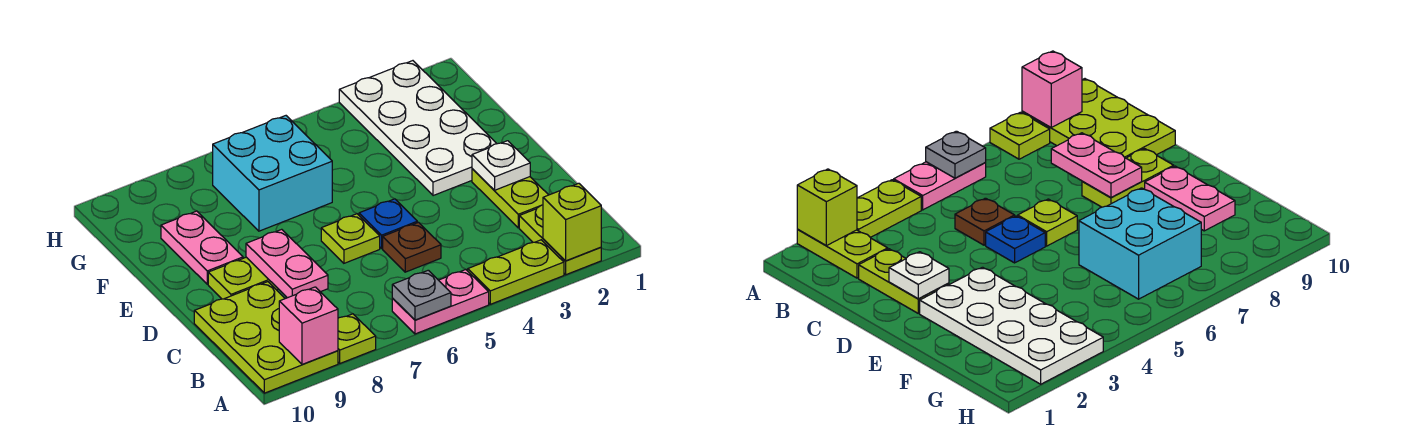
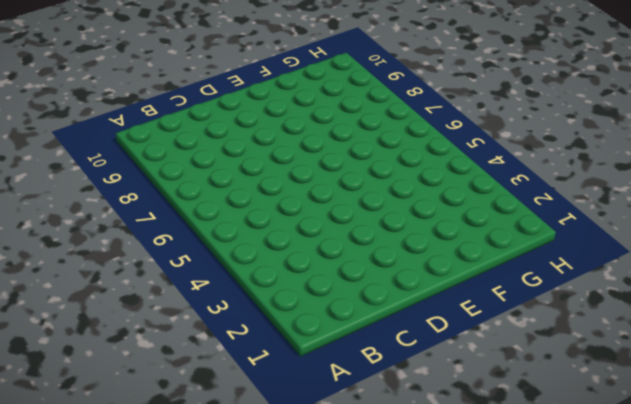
none -> lime plate A2:B2 level 1
none -> lime plate A3:A4 level 1
none -> pink plate A5:A6 level 1

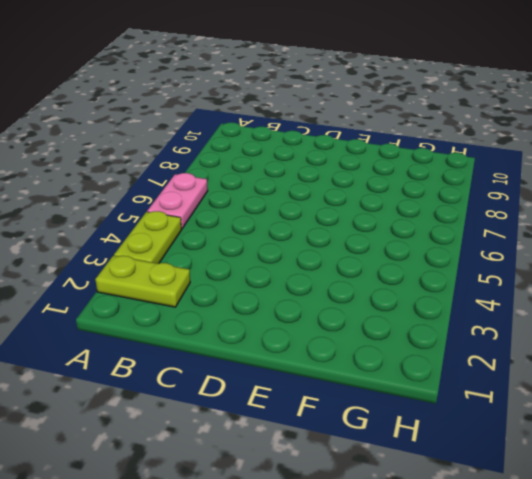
none -> lime plate A8 level 1
none -> lime plate A9:C10 level 1
none -> lime plate C2:D2 level 1

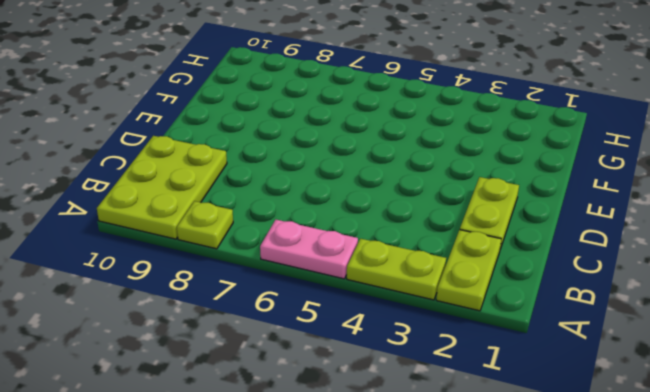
none -> brown plate C5 level 1
none -> blue plate D5 level 1
none -> lime plate D6 level 1

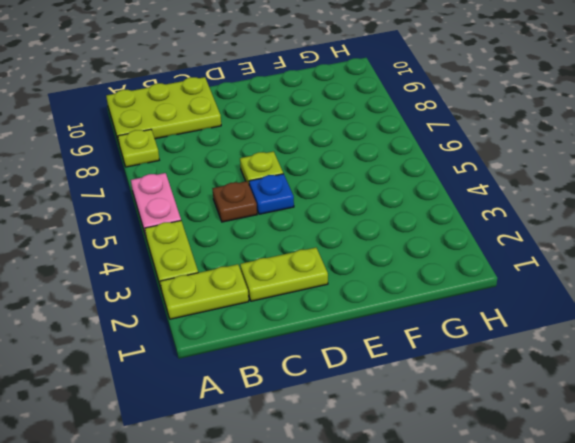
none -> lime plate D8:D9 level 1
none -> white plate E2:H3 level 1
none -> pink plate E9:F9 level 1

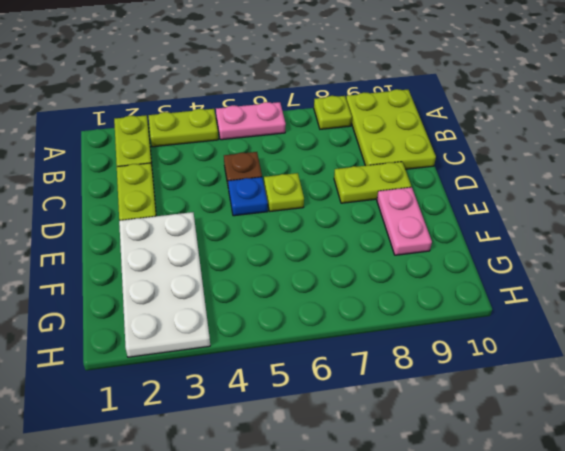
none -> cyan brick F6:G7 level 1
none -> lime brick A2 level 2
none -> grey plate A6 level 2

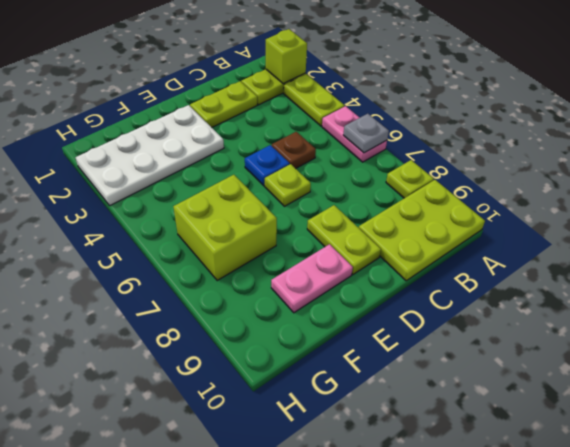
lime brick F6:G7 level 1 -> cyan brick F6:G7 level 1
none -> pink brick A9 level 2
none -> pink plate C8:D8 level 2
none -> white plate D2 level 2

